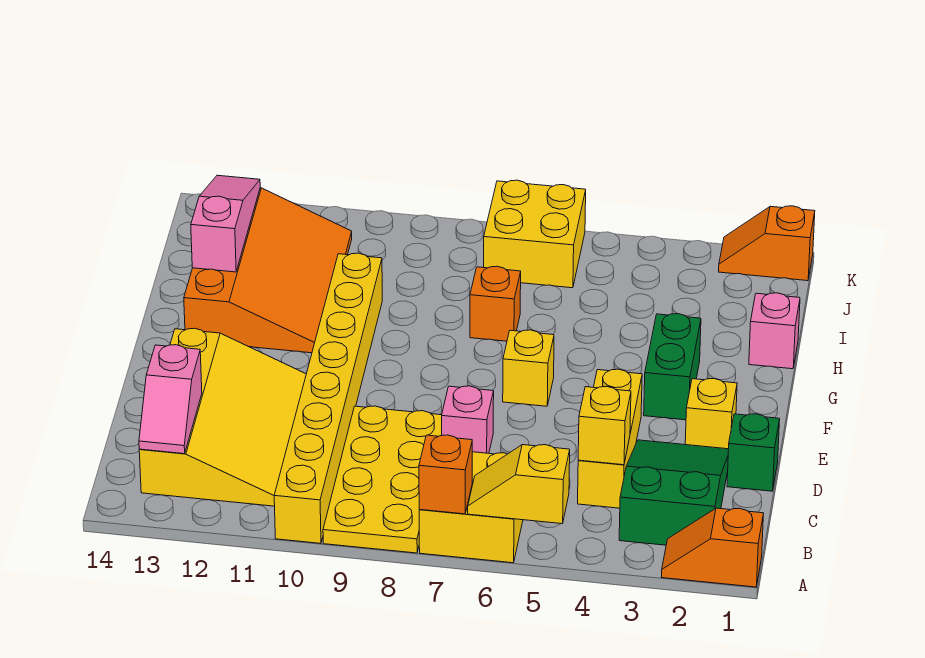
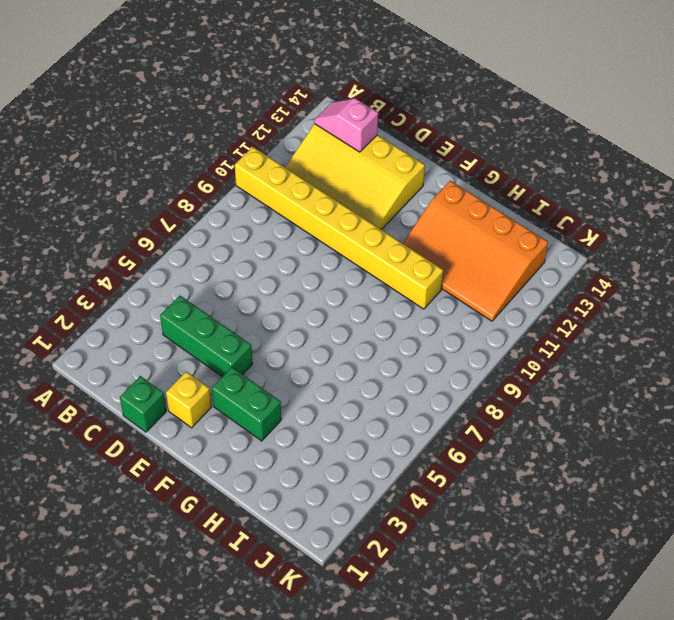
green brick C4:E4 level 1 -> yellow brick C4:E4 level 1
none -> orange slope A1:A2 level 1 top 1
none -> yellow brick A6:B7 level 1
none -> yellow plate A8:D9 level 1

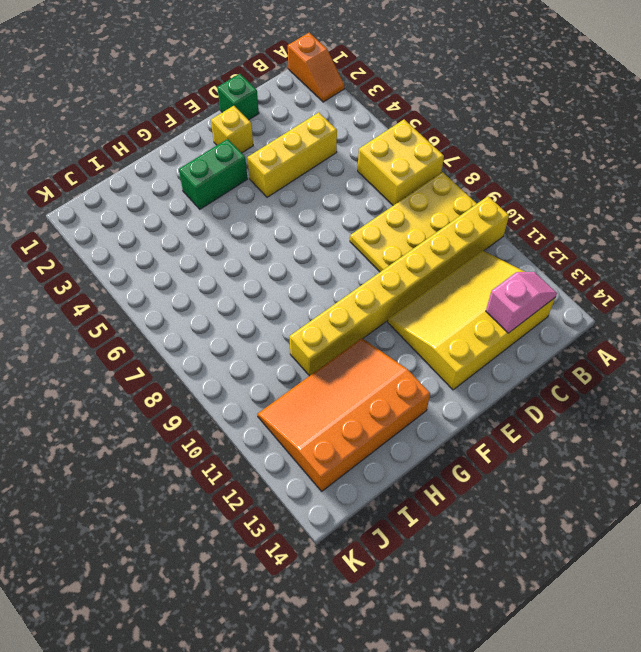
none -> green slope B2:D3 level 1 top B
none -> pink brick D7 level 1
none -> yellow brick F6 level 1

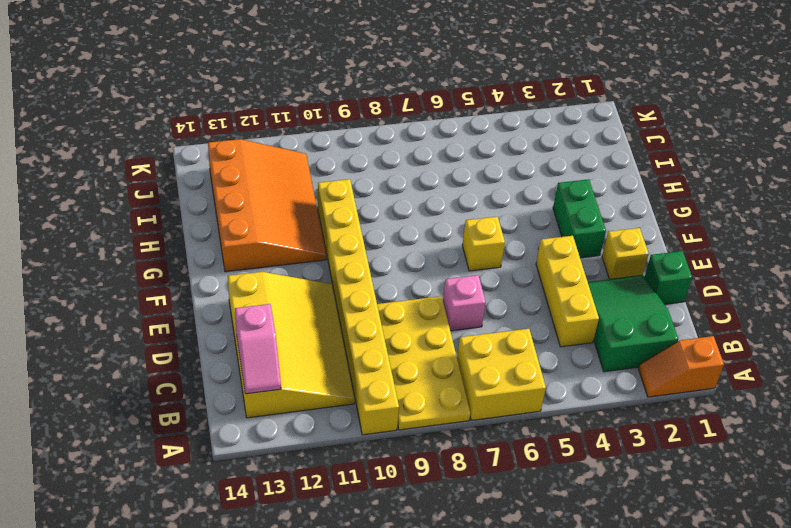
none -> pink brick H1 level 1
none -> orange brick H7 level 1
none -> yellow brick J6:K7 level 1

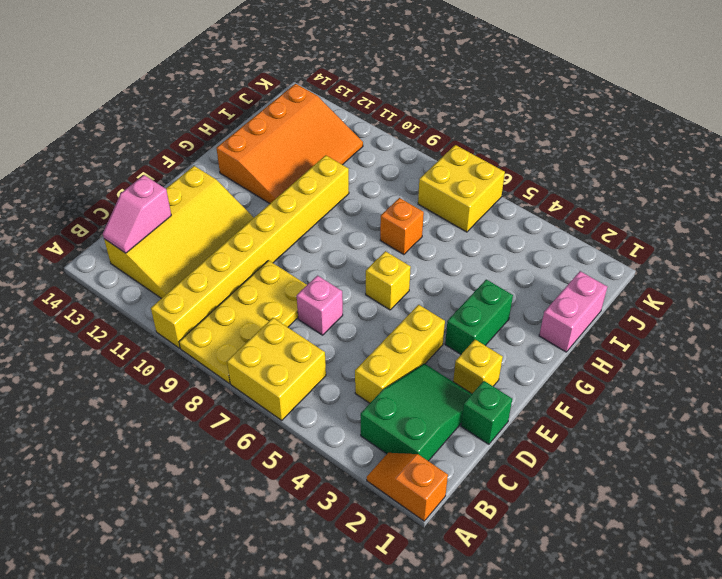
pink brick H1:I1 level 1 -> pink brick H1 level 1
none -> orange slope K1:K2 level 1 top 1
none -> yellow slope A5:A6 level 2 top 5
none -> orange brick A7 level 2

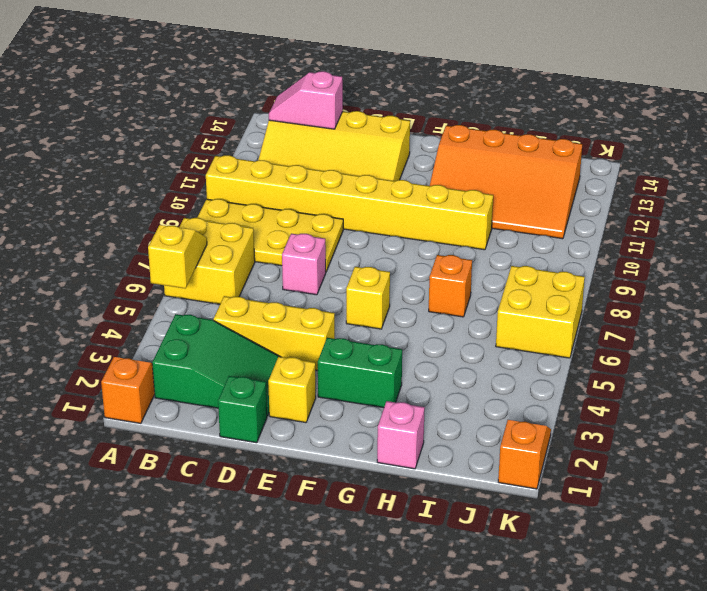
none -> orange brick A7 level 2
none -> yellow brick C4 level 2
none -> pink slope H13:J13 level 2 top H

